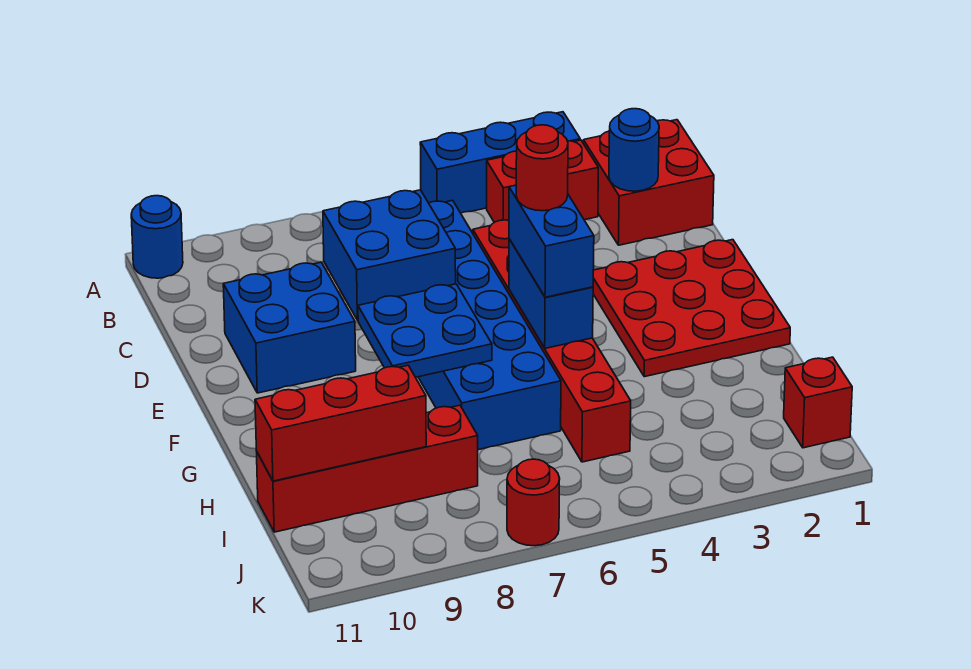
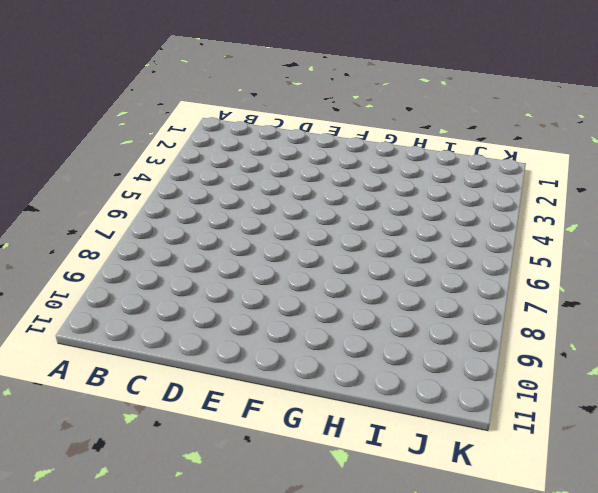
none -> blue brick A3:A5 level 1
none -> blue round brick A11 level 1
none -> red brick B1:C2 level 1

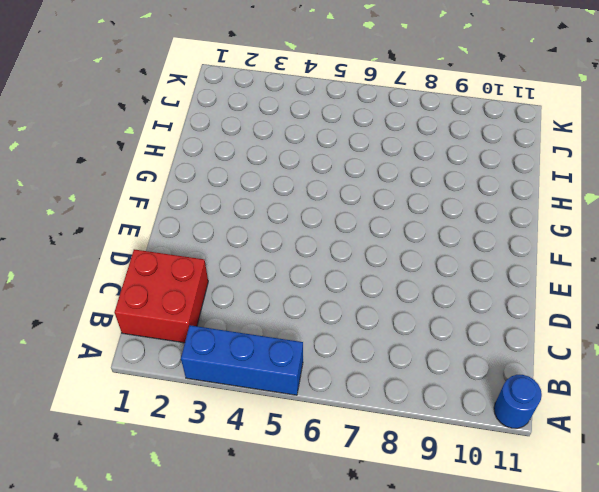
none -> red brick B3:B4 level 1
none -> blue brick C6:H7 level 1
none -> red brick D5:I5 level 1

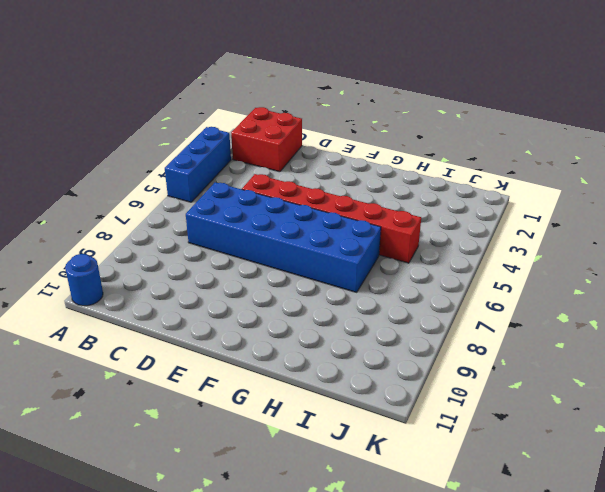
none -> red brick B3:B4 level 1
none -> blue brick D9:E10 level 1
none -> red plate E1:G3 level 1

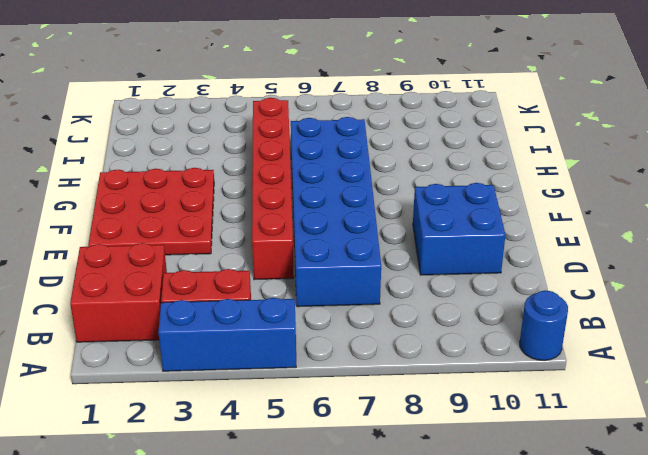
none -> red brick I8:I11 level 1
none -> red brick J1 level 1
none -> red round brick K7 level 1

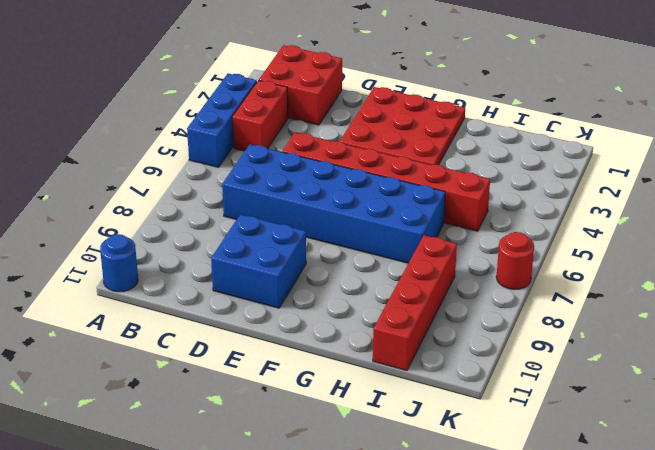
none -> red brick J1 level 1
none -> blue round brick C2 level 2
none -> blue brick D7:E8 level 2

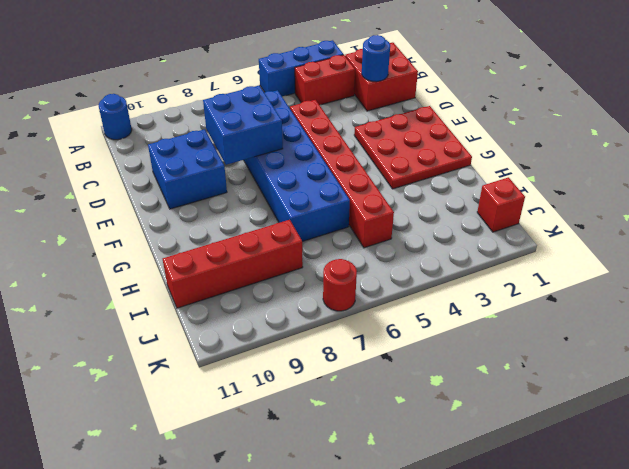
none -> blue brick F5:G5 level 2
none -> blue plate F7:G8 level 2
none -> red brick I9:I11 level 2

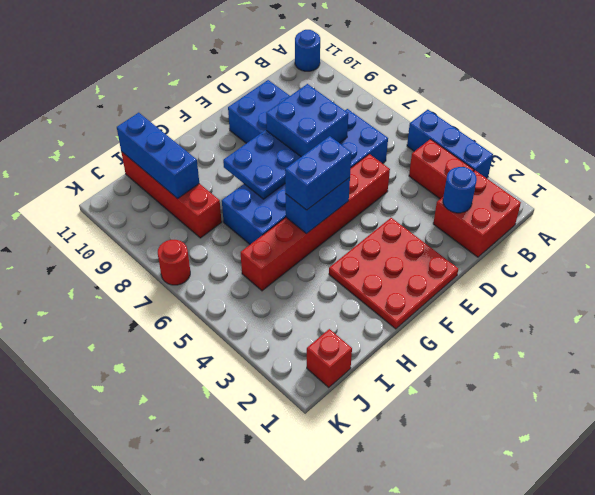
blue brick I9:I11 level 2 -> red brick I9:I11 level 2
none -> red round brick F5 level 4

